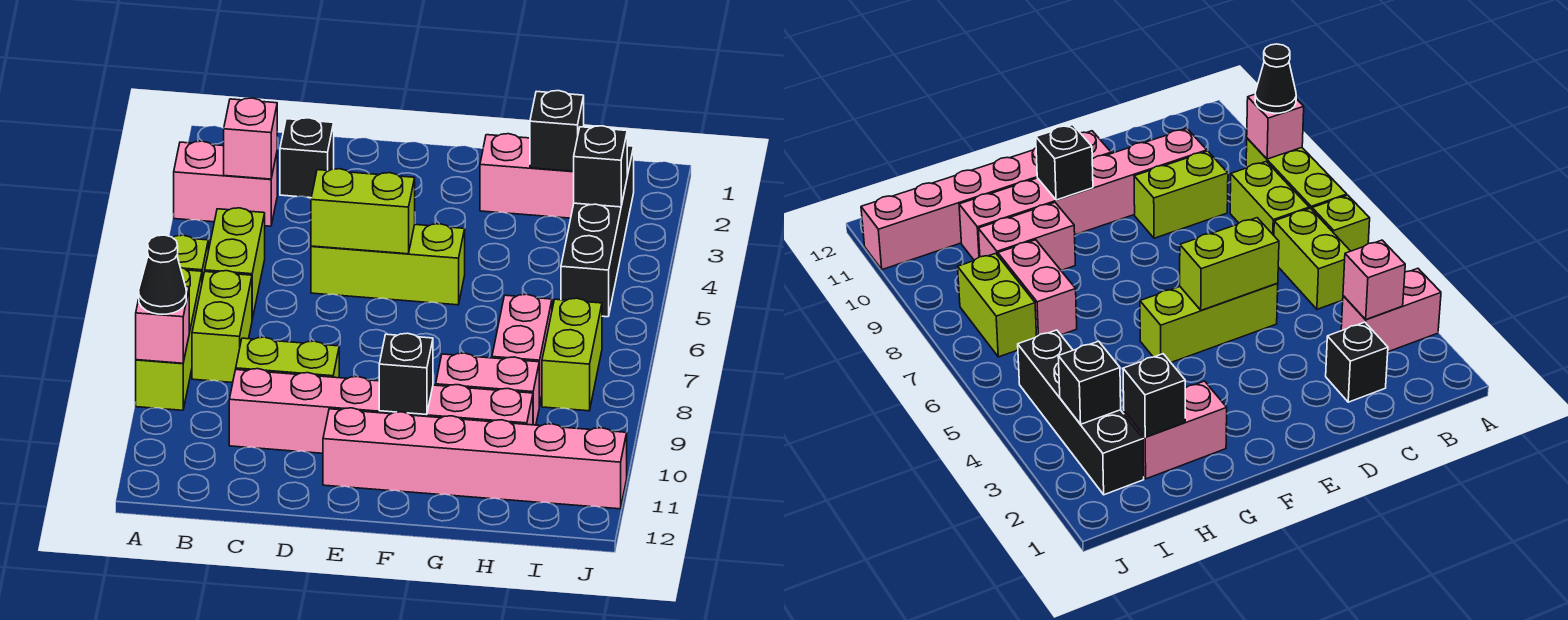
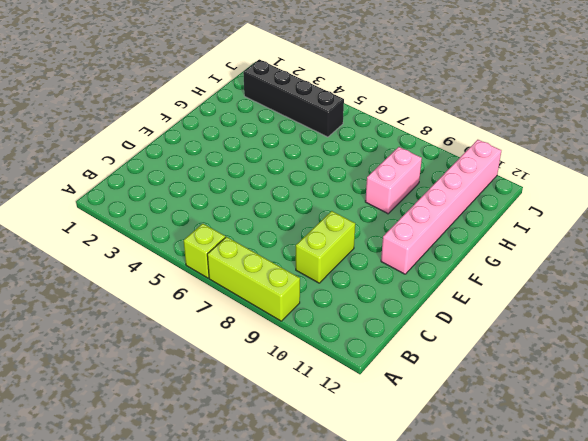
none -> pink brick A3:B3 level 1
none -> lime brick B5:B6 level 1
none -> lime brick B7:B8 level 1

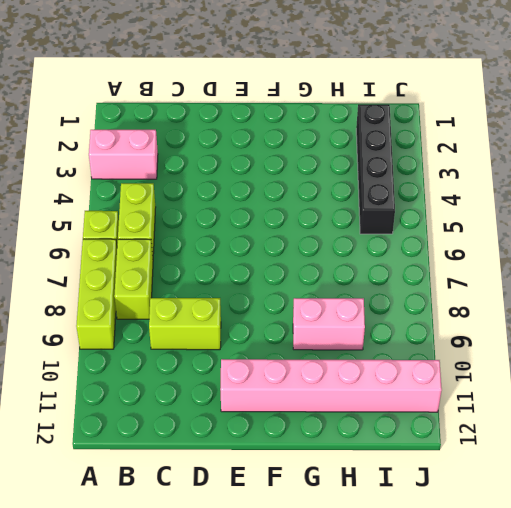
none -> black brick C2 level 1
none -> pink brick C10:H10 level 1
none -> lime brick D5:F5 level 1

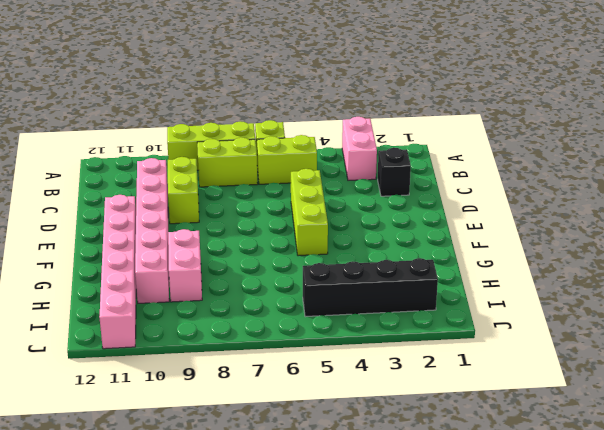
none -> pink brick G2:H2 level 1
none -> pink brick H7:H8 level 1
none -> lime brick I7:I8 level 1

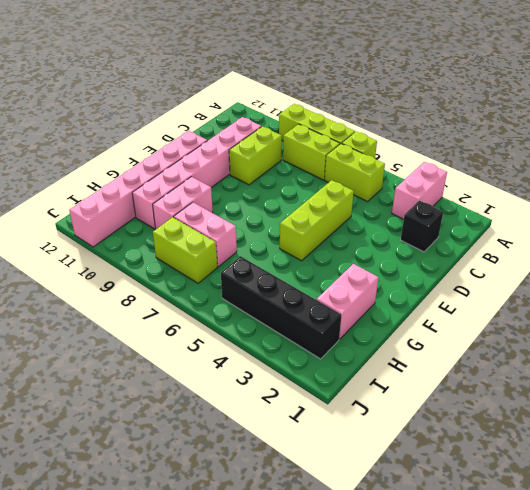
none -> pink brick A9 level 2
none -> pink brick B3 level 2
none -> lime brick D5:E5 level 2

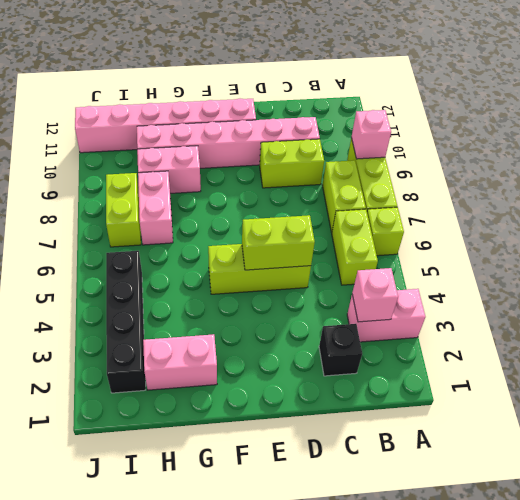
none -> black brick F10 level 2
none -> black brick H2 level 2
none -> black brick I3 level 2

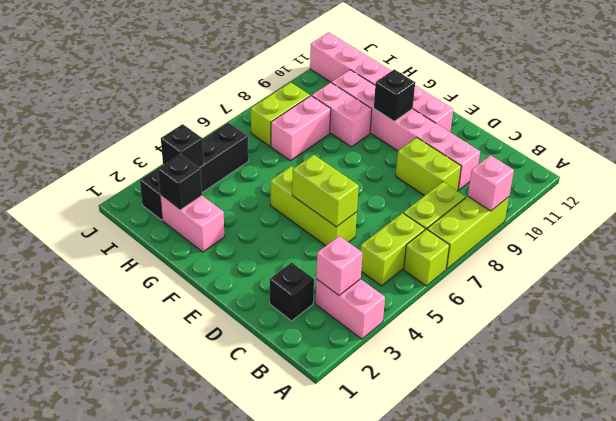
none -> black cone A9 level 3

